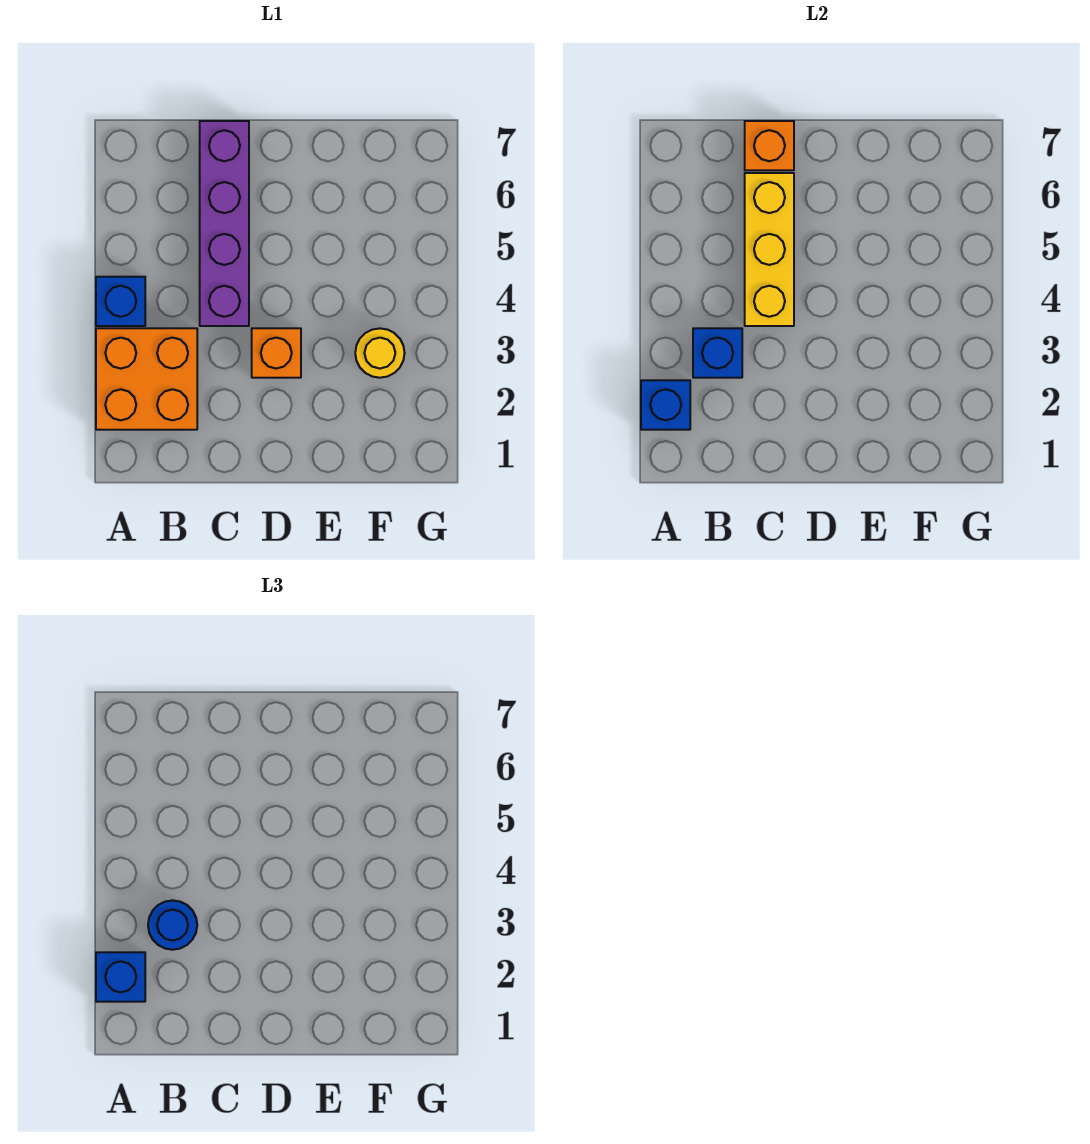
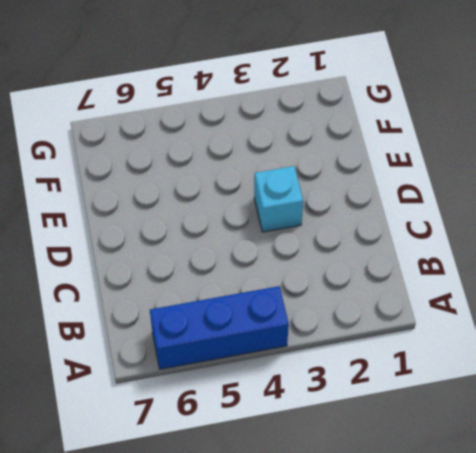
blue brick A4:A6 level 1 -> blue brick A4 level 1
cyan brick D3 level 1 -> orange brick D3 level 1
none -> orange brick A2:B3 level 1
none -> purple brick C4:C7 level 1

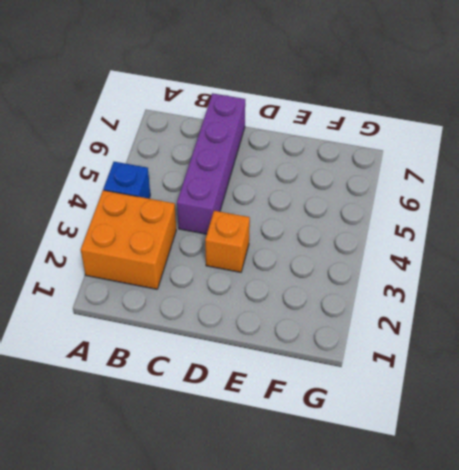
none -> yellow round brick F3 level 1
none -> blue brick A2 level 2

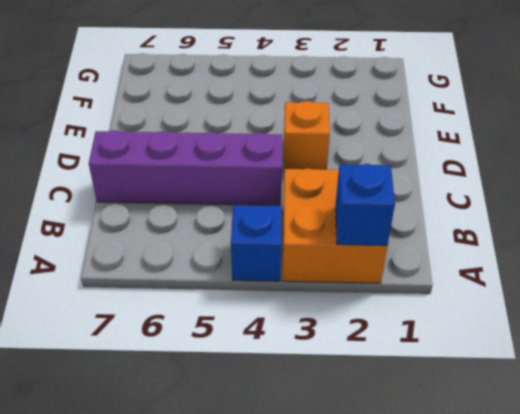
none -> yellow round brick F3 level 1
none -> blue brick B3 level 2

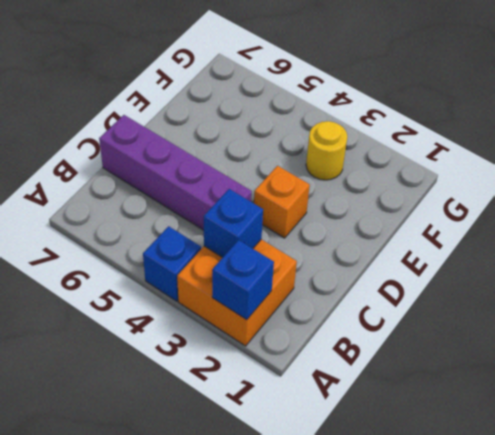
none -> yellow brick C4:C6 level 2
none -> orange brick C7 level 2

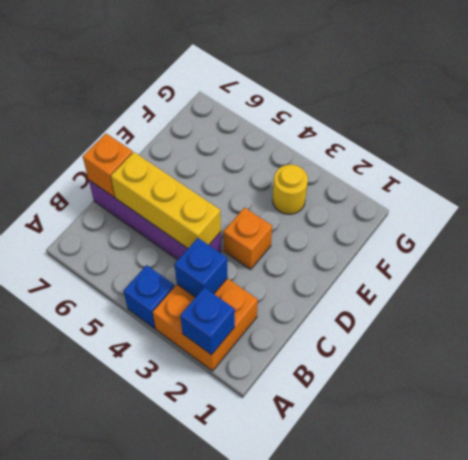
none -> blue brick A2 level 3
none -> blue round brick B3 level 3

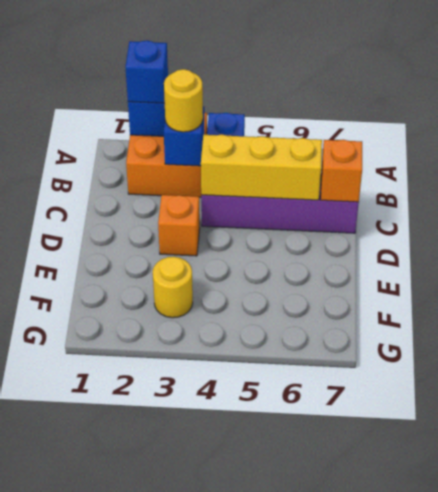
yellow round brick B3 level 3 -> blue round brick B3 level 3

